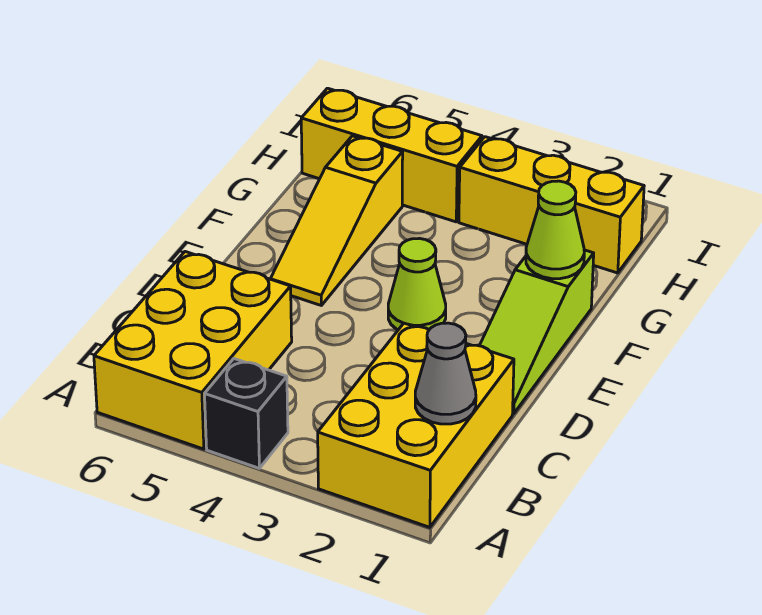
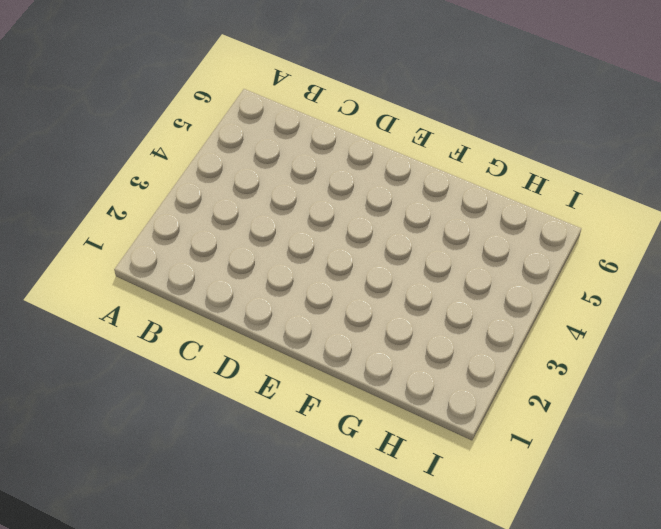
none -> yellow brick A1:C2 level 1
none -> black brick A4 level 1

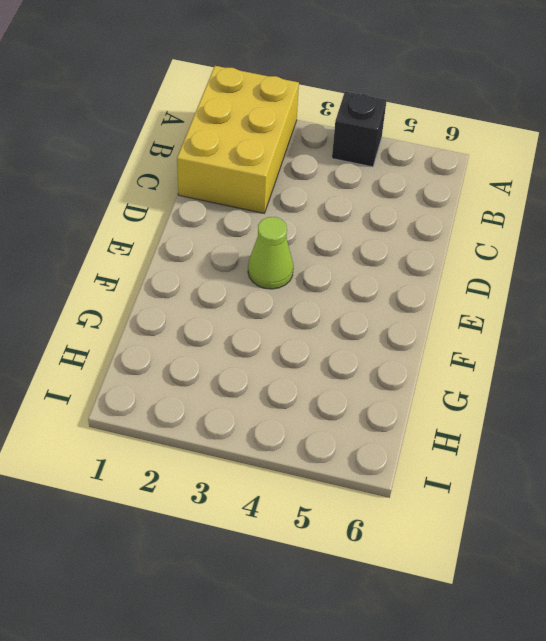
none -> yellow brick A5:C6 level 1
none -> lime slope D1:F1 level 1 top F

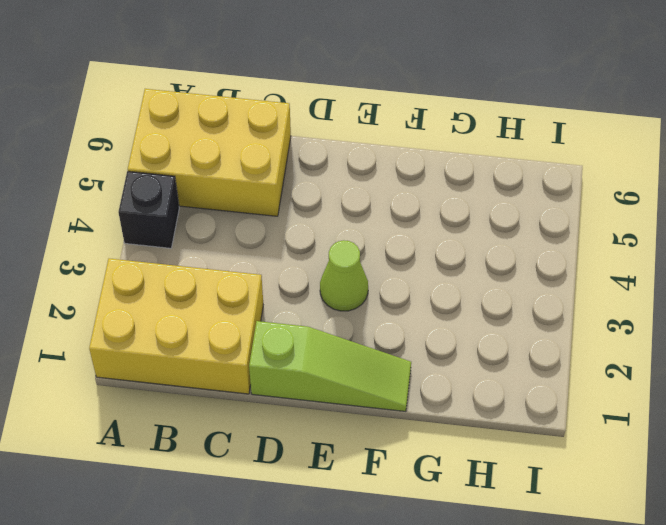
lime slope D1:F1 level 1 top D -> lime slope D1:F1 level 1 top F
none -> yellow slope E5:G5 level 1 top G
none -> yellow brick H1:H3 level 1

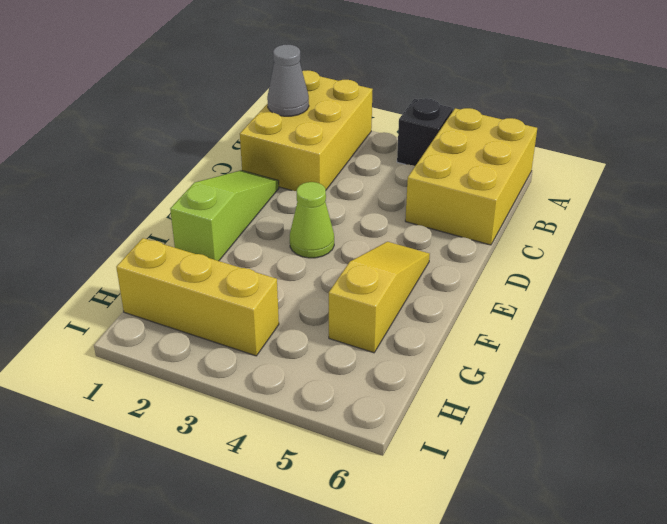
none -> yellow brick H4:H6 level 1
none -> lime cone F1 level 2

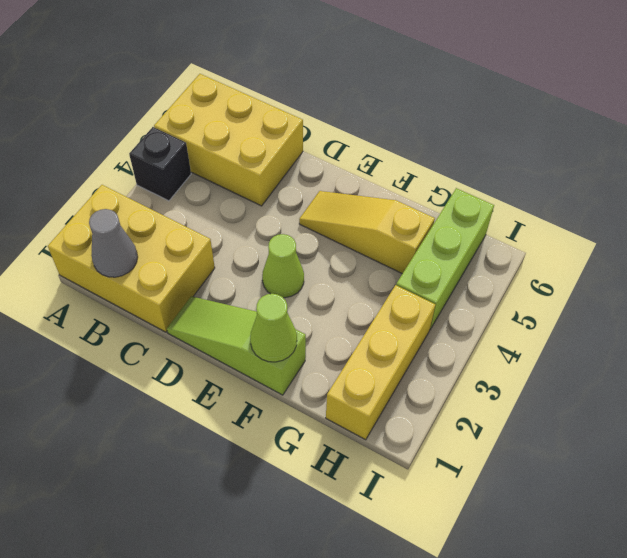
lime brick H4:H6 level 1 -> yellow brick H4:H6 level 1

